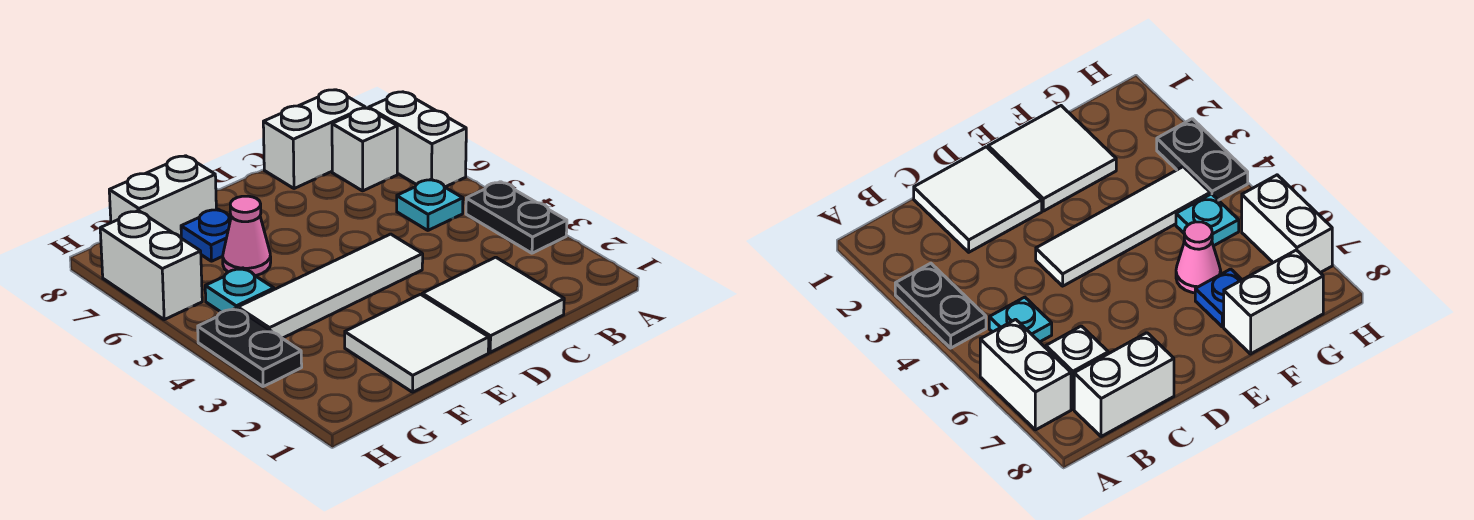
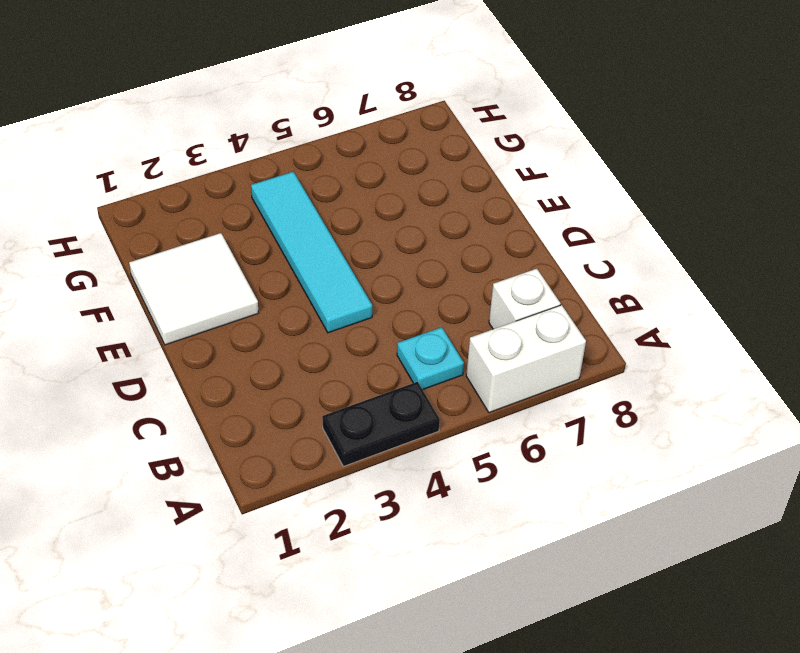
cyan tile D4:G4 level 1 -> white tile D4:G4 level 1
none -> white brick B8:C8 level 1
none -> white tile C1:D2 level 1
none -> pink cone F6 level 1

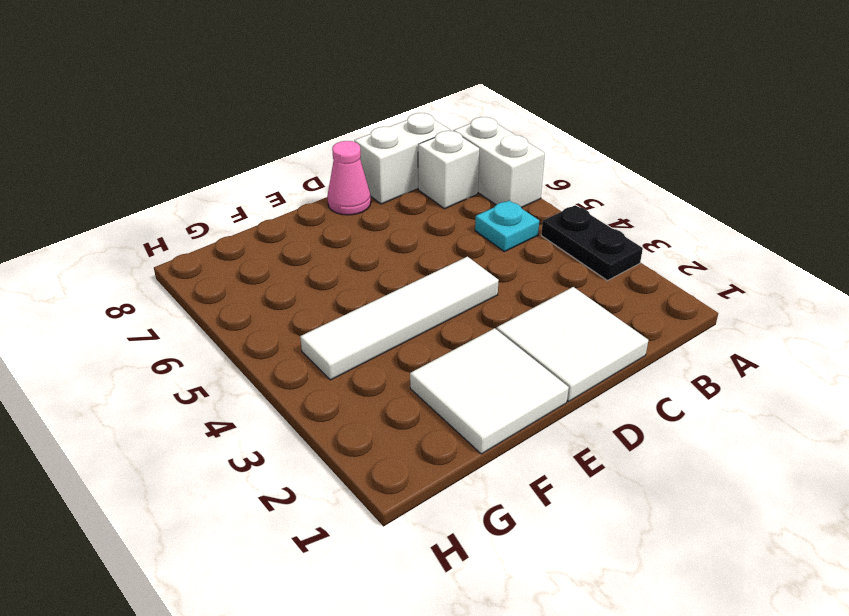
pink cone D8 level 1 -> pink cone F6 level 1
none -> blue plate F7 level 1
none -> white brick F8:G8 level 1
none -> cyan plate G5 level 1

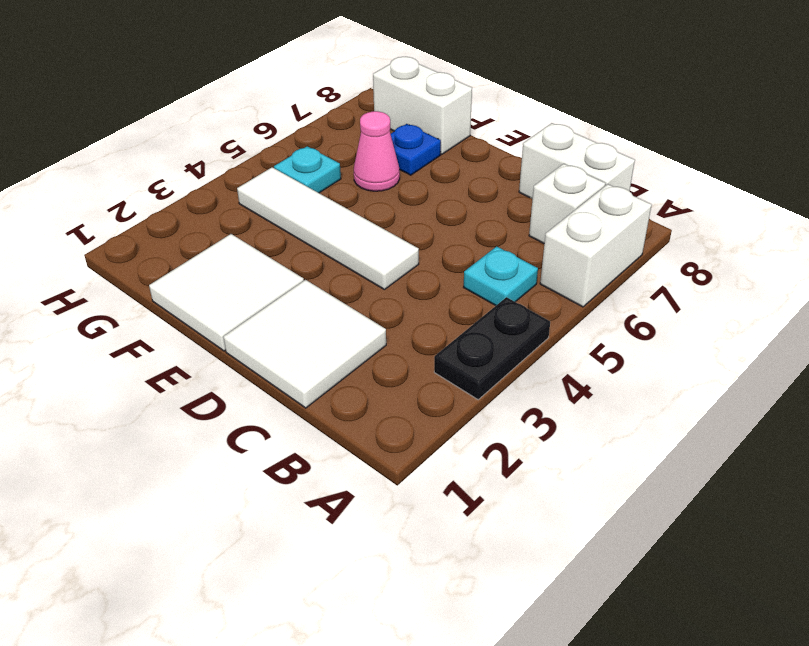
none -> black plate H3:H4 level 1
none -> white brick H6:H7 level 1

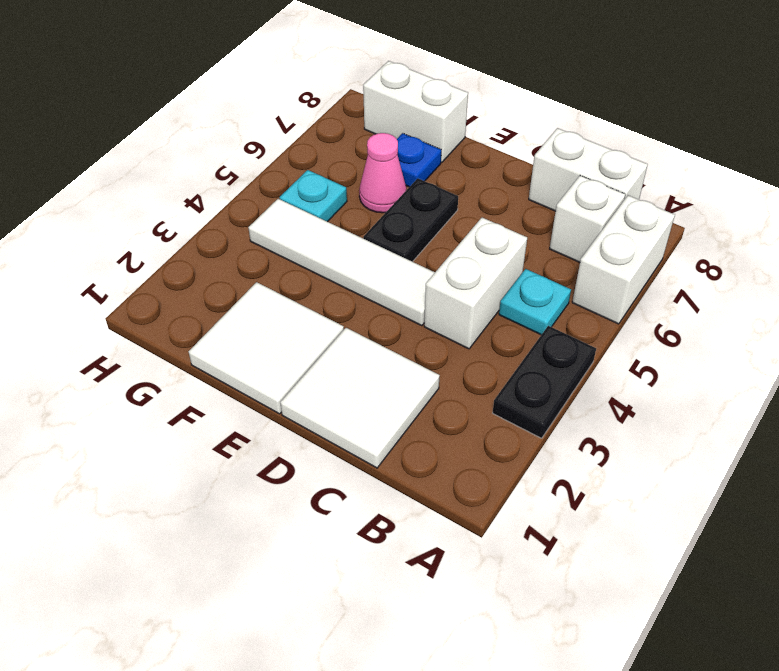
white brick C4:C5 level 1 -> white brick H6:H7 level 1
black plate E5:E6 level 1 -> black plate H3:H4 level 1

